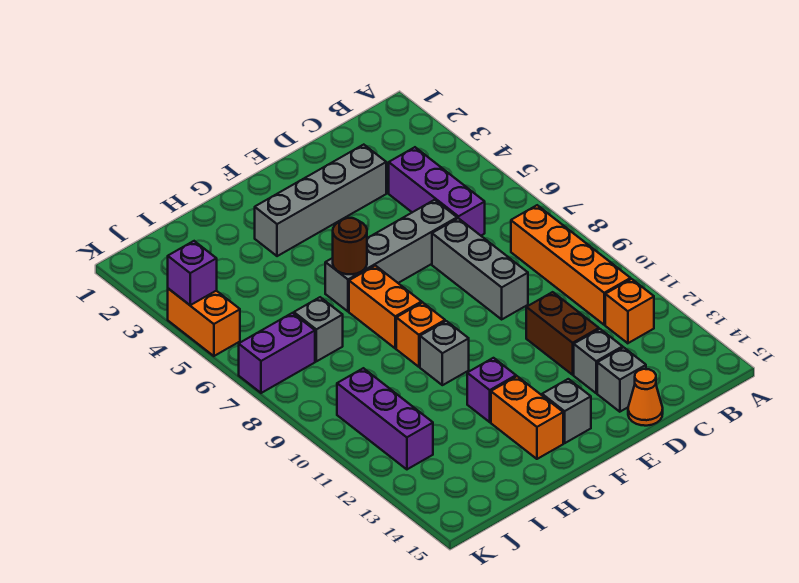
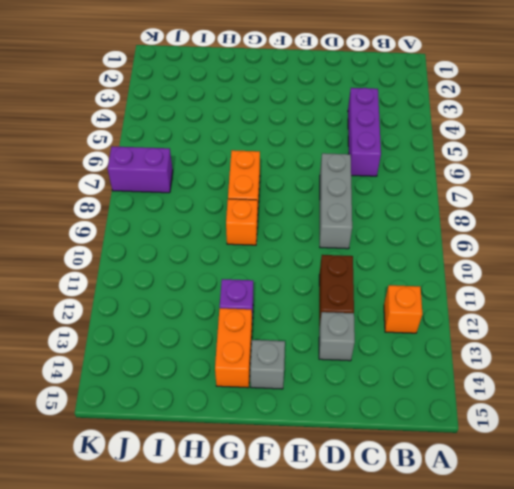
none -> orange brick B8:B11 level 1
none -> grey brick D3:G3 level 1
none -> grey brick D6:G6 level 1

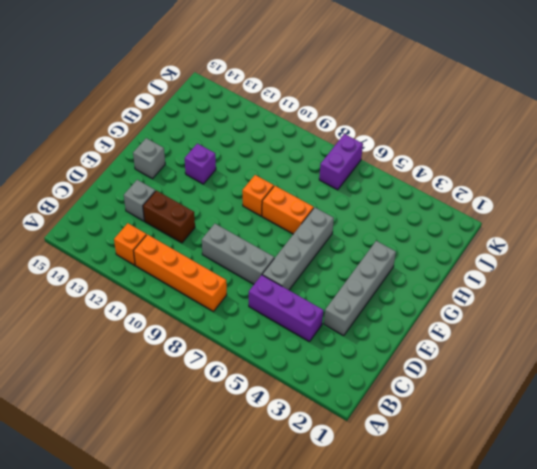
none -> grey brick D14 level 1
none -> orange cone D15 level 1
none -> grey brick G10 level 1

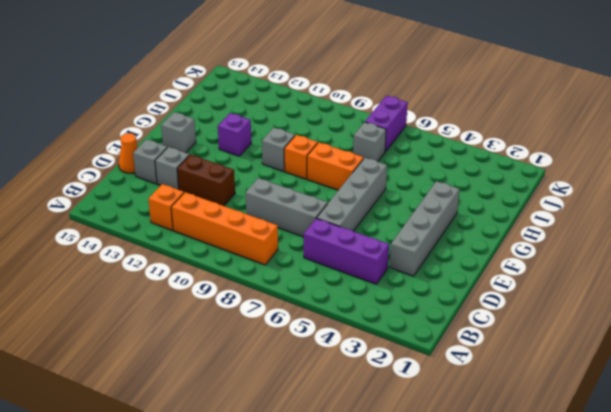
none -> orange brick G13:G14 level 1
none -> purple brick J10:J12 level 1
none -> orange brick K4:K5 level 1

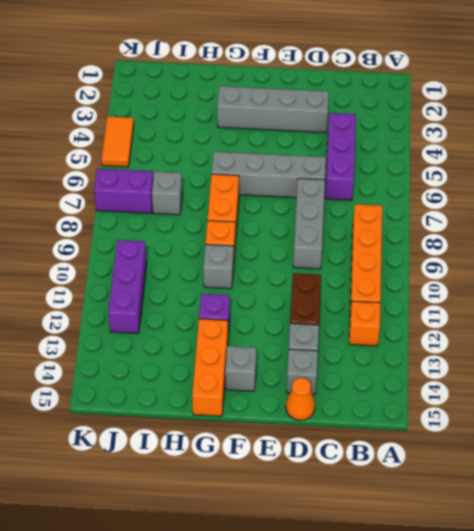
orange brick G13:G15 level 1 -> orange brick G13:G14 level 1
orange tile K4:K5 level 1 -> orange brick K4:K5 level 1
none -> brown round brick G6 level 2
none -> purple brick K4 level 2

